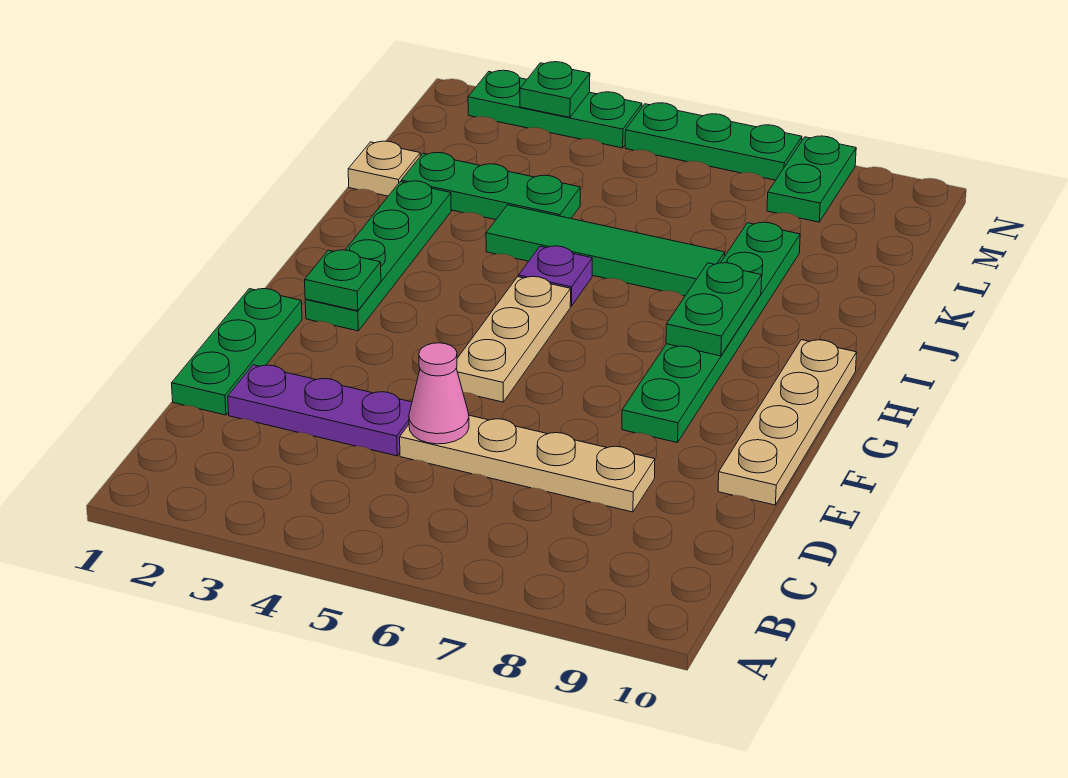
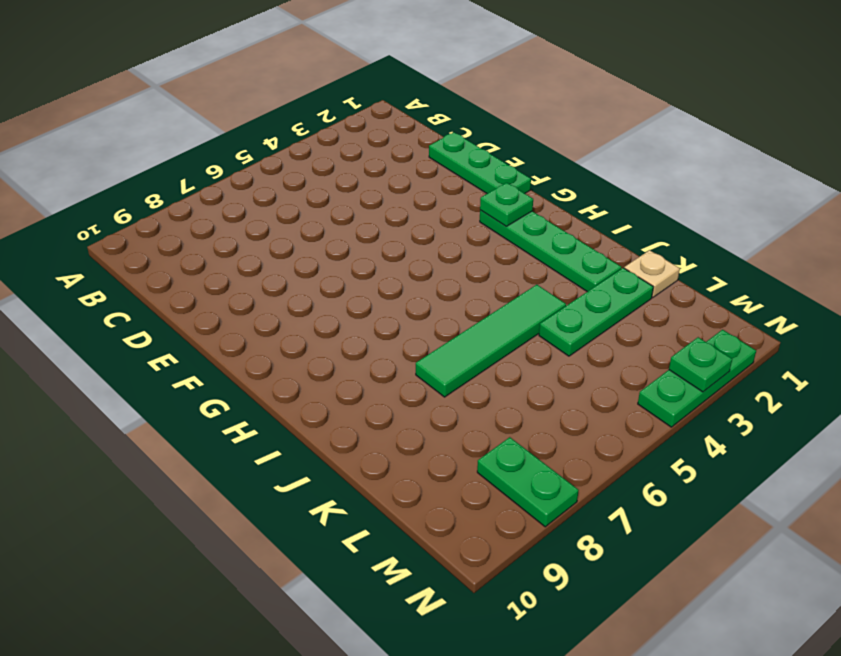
none -> purple plate D2:D4 level 1
none -> tan plate D5:D8 level 1
none -> tan plate E10:H10 level 1

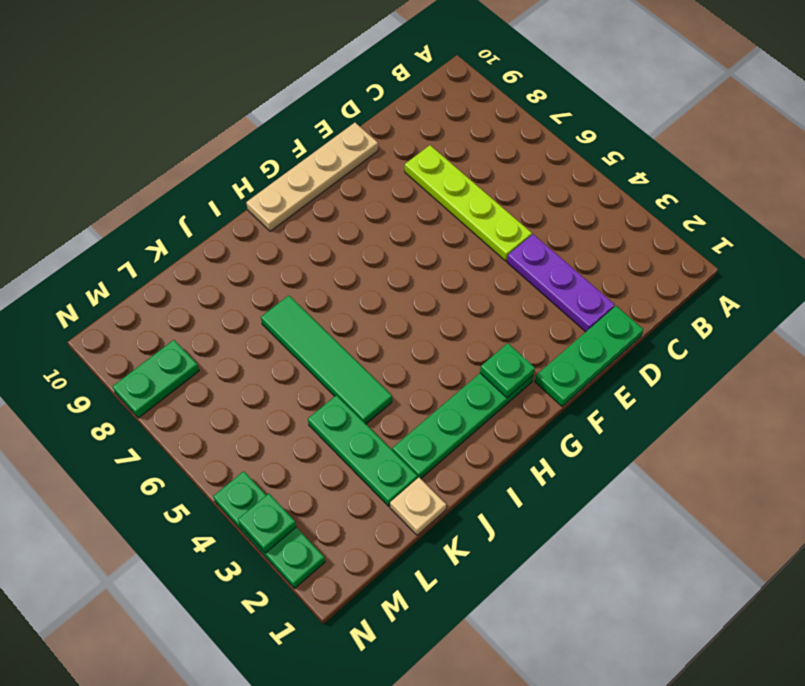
lime plate D5:D8 level 1 -> tan plate D5:D8 level 1
none -> tan plate F5:H5 level 1
none -> green plate F8:K8 level 1
none -> purple plate I5 level 1

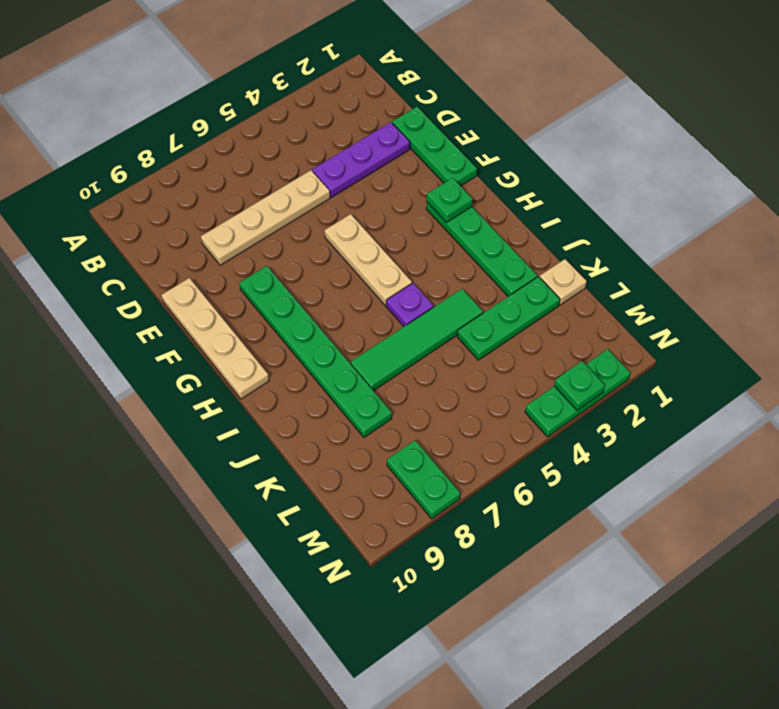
none -> green plate N5:N7 level 1
none -> pink cone D5 level 2
none -> green plate H8:I8 level 2

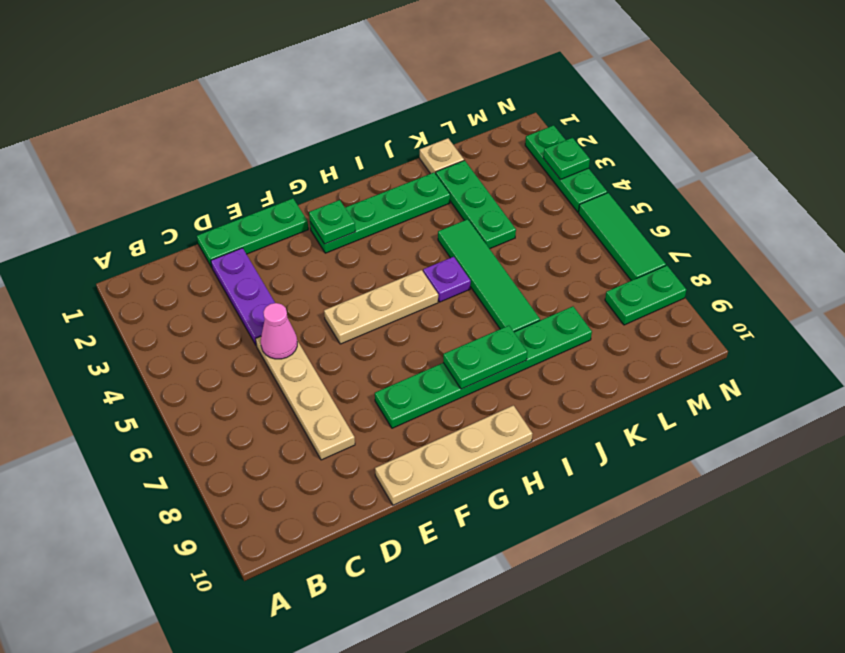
green tile N5:N7 level 1 -> green plate N5:N7 level 1

